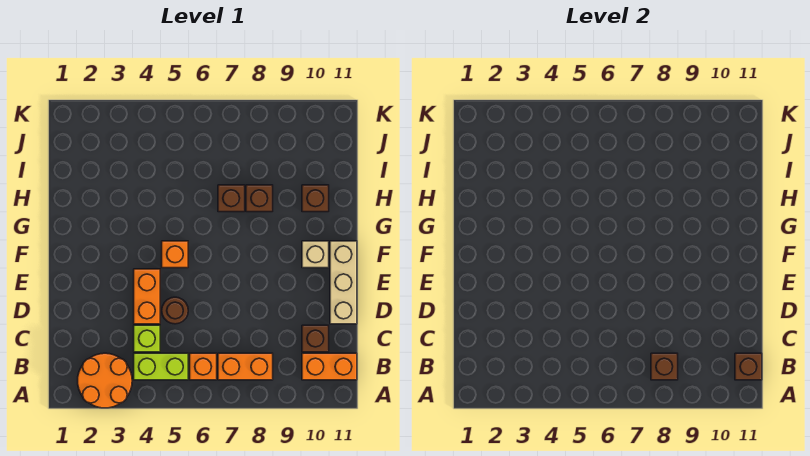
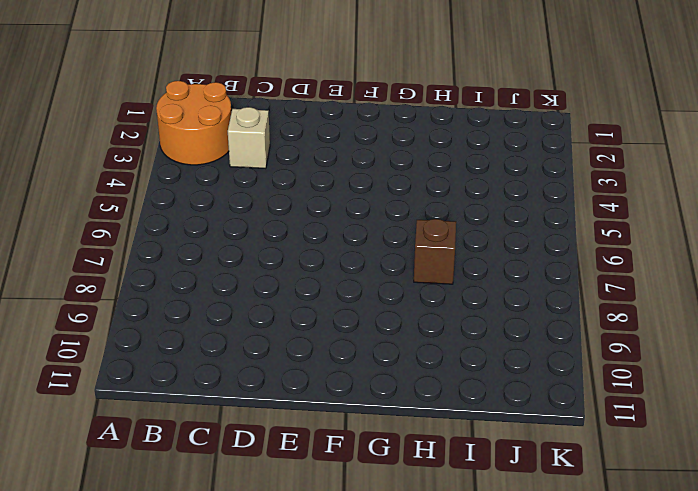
tan brick C3 level 1 -> tan brick F10 level 1
none -> lime brick B4:B5 level 1
none -> orange brick B6 level 1
none -> orange brick B7:B8 level 1

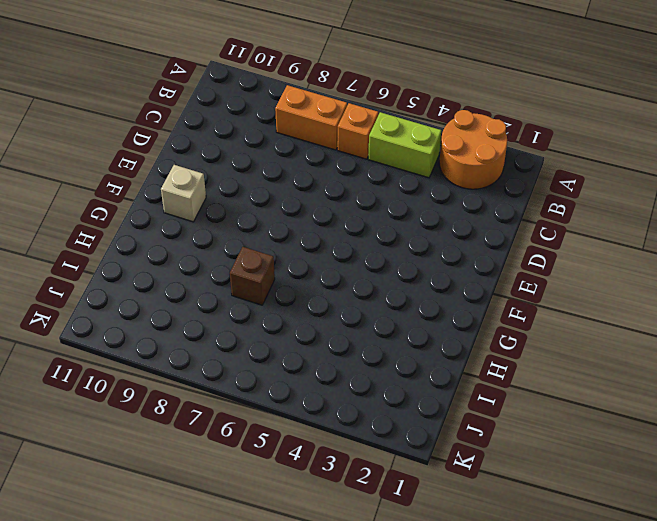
none -> orange brick B10:B11 level 1
none -> lime brick C4 level 1
none -> brown brick C10 level 1

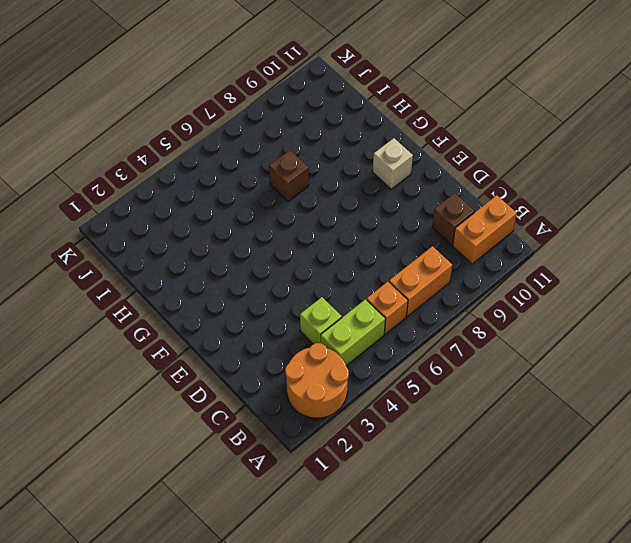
none -> orange brick D4:E4 level 1
none -> brown round brick D5 level 1
none -> tan brick D11:F11 level 1

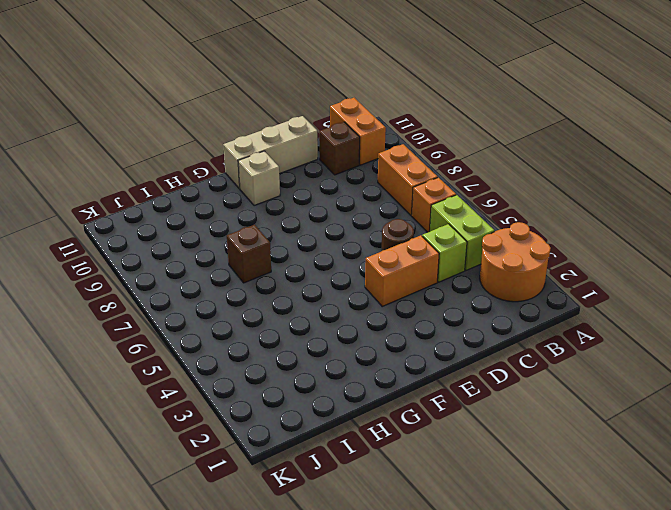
none -> orange brick F5 level 1
none -> brown brick H8 level 1
none -> brown brick H10 level 1

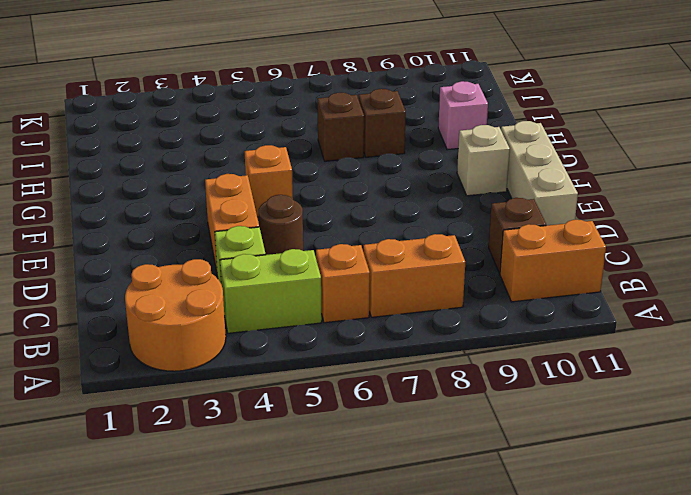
pink brick H10 level 1 -> brown brick H10 level 1
none -> brown brick B8 level 2
none -> brown brick B11 level 2

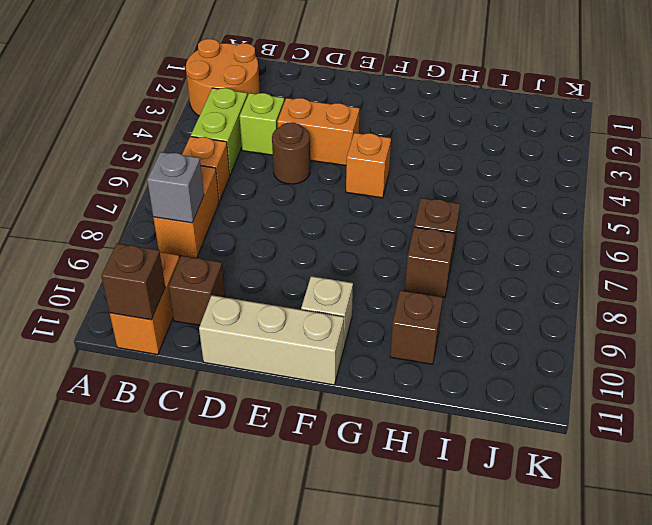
grey brick B8 level 2 -> brown brick B8 level 2

